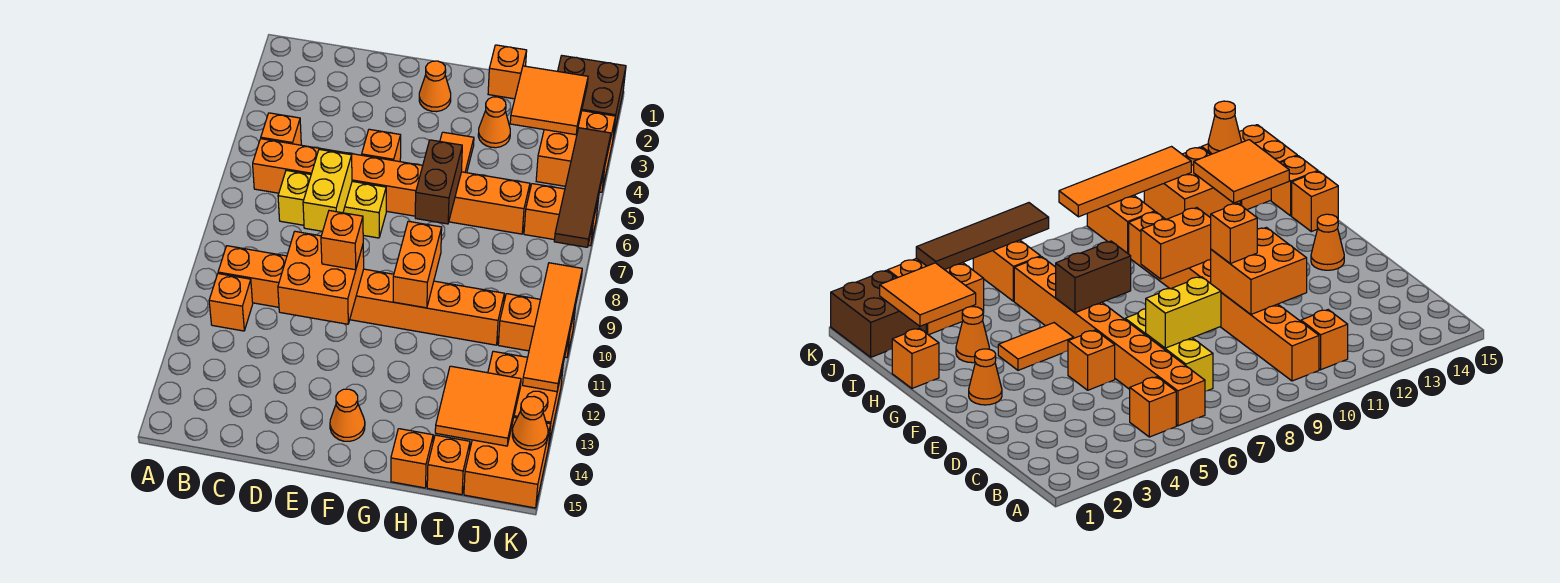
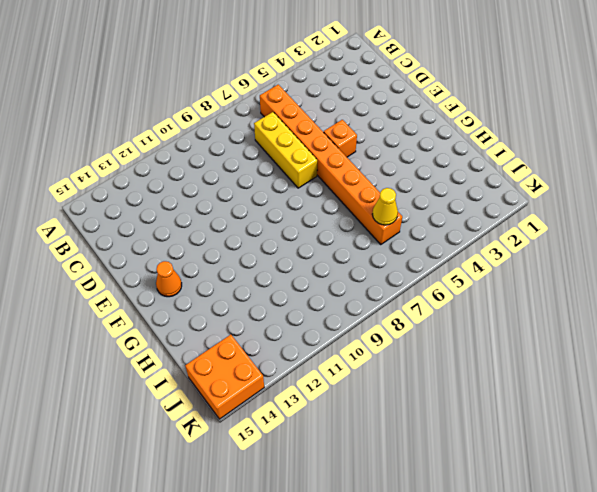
yellow cone I6 level 2 -> none
none -> orange brick B5 level 1
none -> orange brick B10:I10 level 1
none -> orange brick B11 level 1

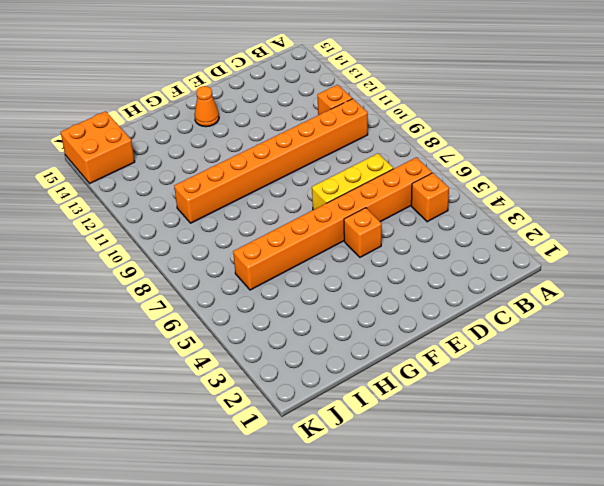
none -> orange cone F2 level 1
none -> orange tile G4:G5 level 1
none -> orange brick H1 level 1

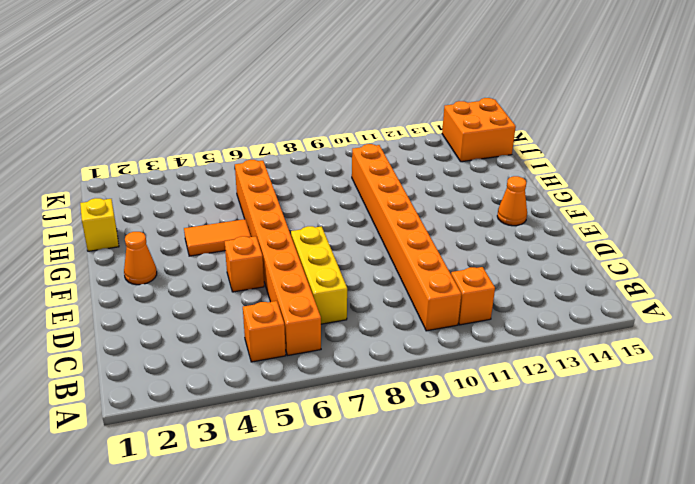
yellow brick H1 level 1 -> orange brick H1 level 1
none -> orange cone H3 level 1
none -> orange brick H15 level 1
none -> orange brick I15 level 1

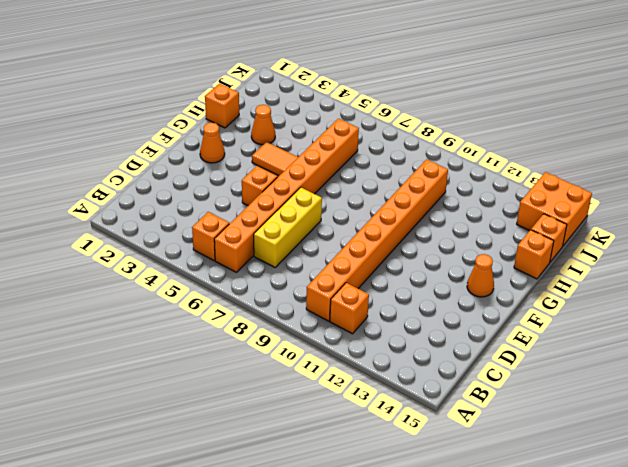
none -> brown brick J1:K2 level 1
none -> orange brick J3:K4 level 1
none -> orange brick J6:K6 level 1

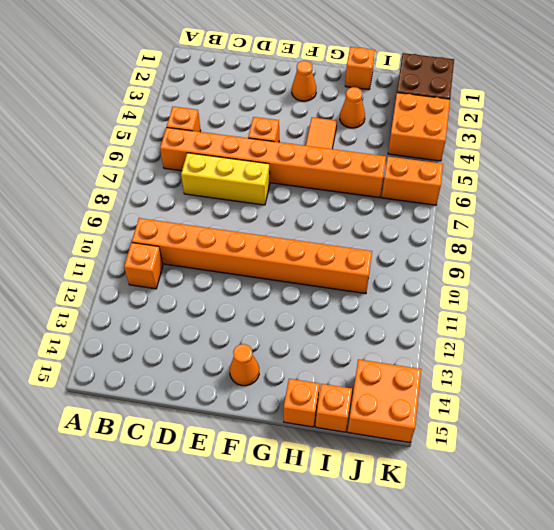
none -> orange brick J10:K10 level 1
none -> orange brick J12:K13 level 1
none -> yellow brick D7:D8 level 2

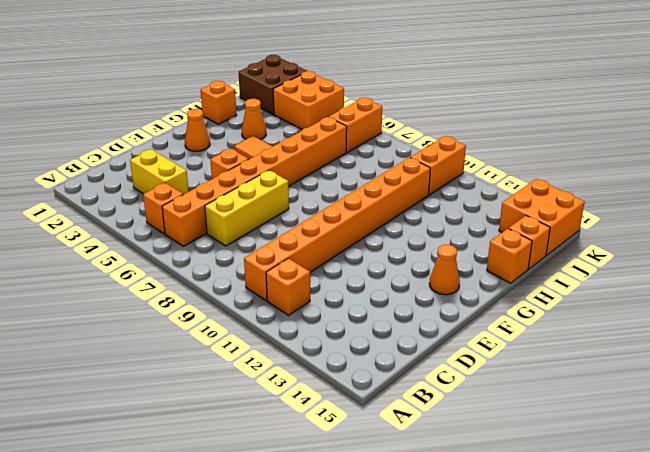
yellow brick C3:C4 level 1 -> yellow brick D7:D8 level 2
none -> orange brick J12:K13 level 1
none -> orange brick D10:E11 level 2
none -> brown brick G6:G7 level 2

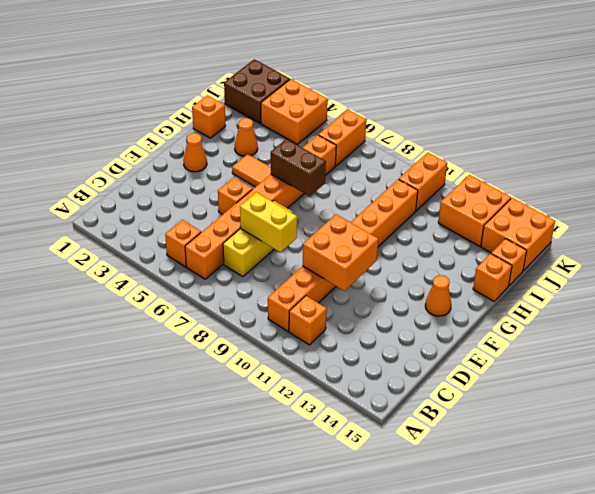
none -> orange brick G9:G10 level 2
none -> orange tile I2:J3 level 2
none -> orange tile I13:J14 level 2

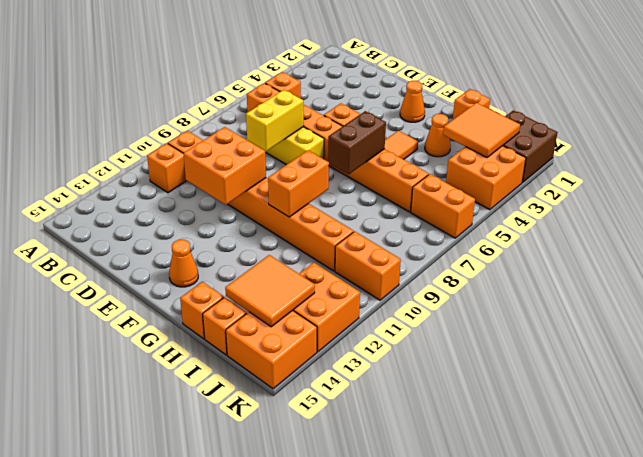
none -> brown tile K4:K7 level 2
none -> orange tile K9:K12 level 2
none -> orange cone K14 level 2

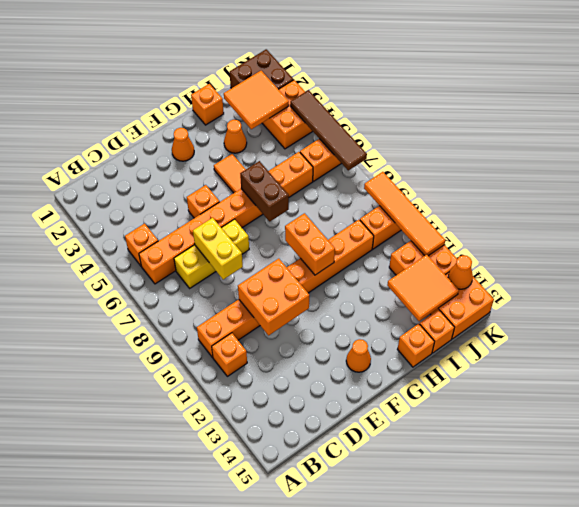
none -> orange brick E10 level 3

